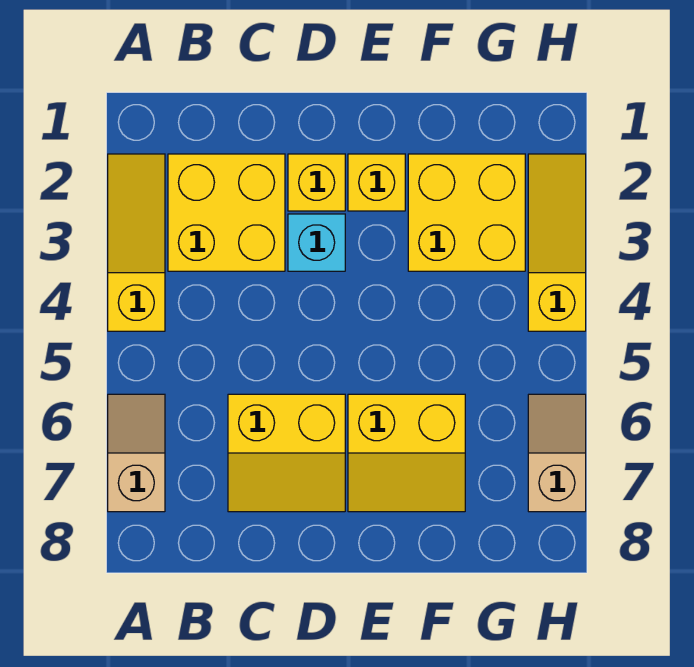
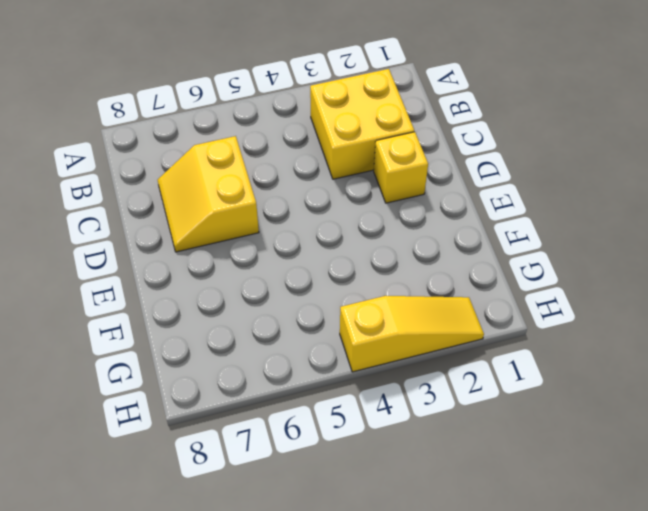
none -> yellow slope A2:A4 level 1 top 4
none -> tan slope A6:A7 level 1 top 7

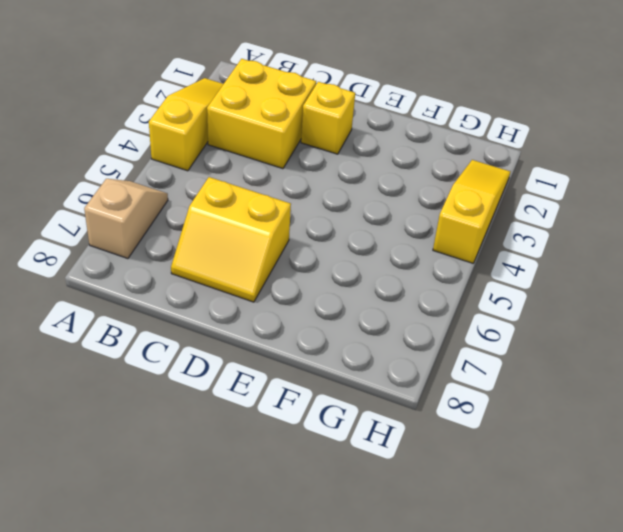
none -> cyan brick D3 level 1
none -> yellow brick E2 level 1

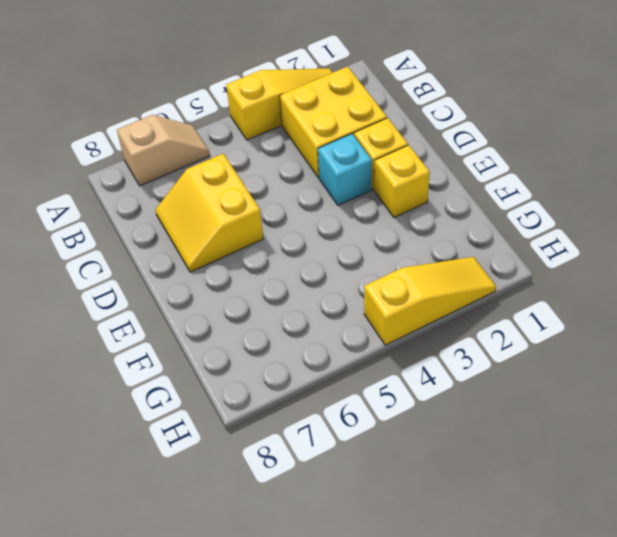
none -> yellow slope E6:F7 level 1 top 6
none -> yellow brick F2:G3 level 1

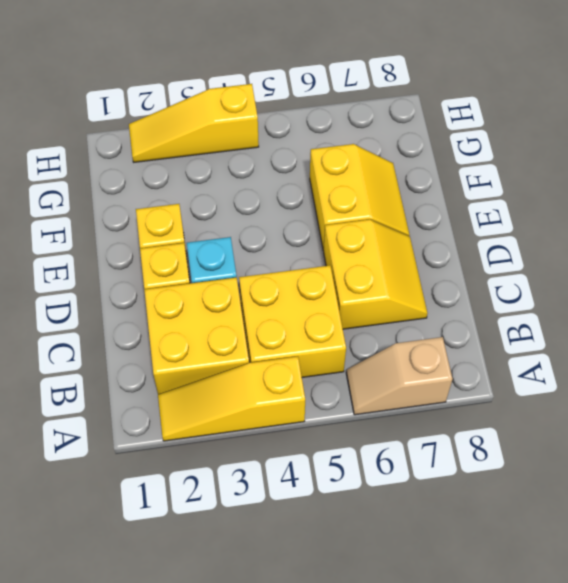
yellow brick B4:C5 level 1 -> yellow brick F2:G3 level 1
none -> tan slope H6:H7 level 1 top 7

